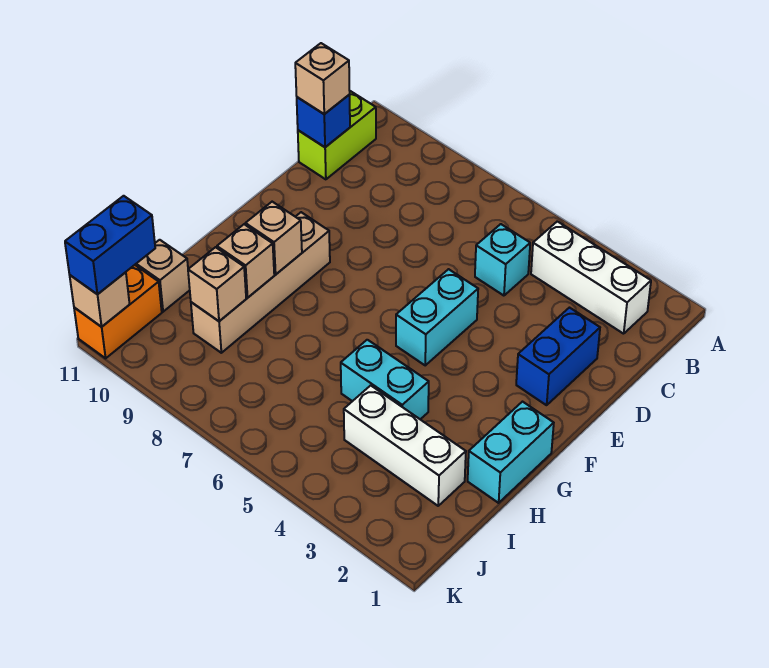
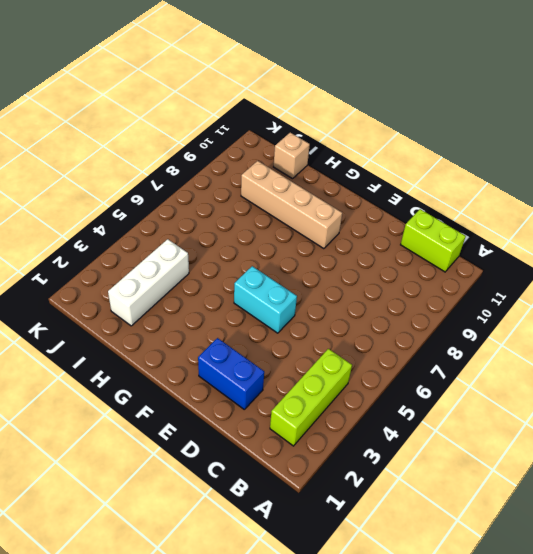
lime brick B2:B4 level 1 -> white brick B2:B4 level 1
none -> cyan brick C5 level 1
none -> cyan brick G1:H1 level 1
none -> cyan brick H4:H5 level 1

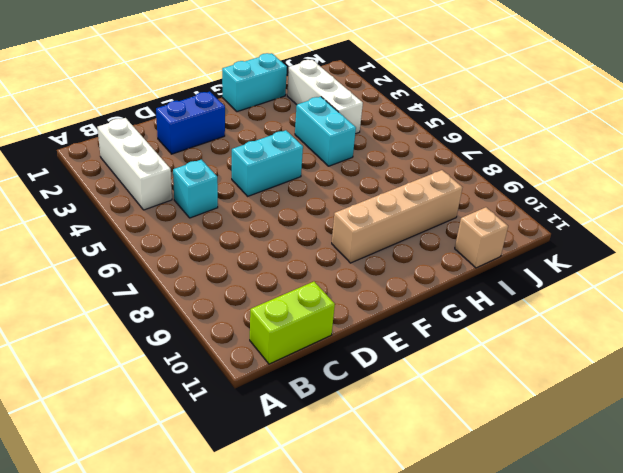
none -> orange brick J11:K11 level 1
none -> blue brick C11 level 2
none -> tan brick G9 level 2

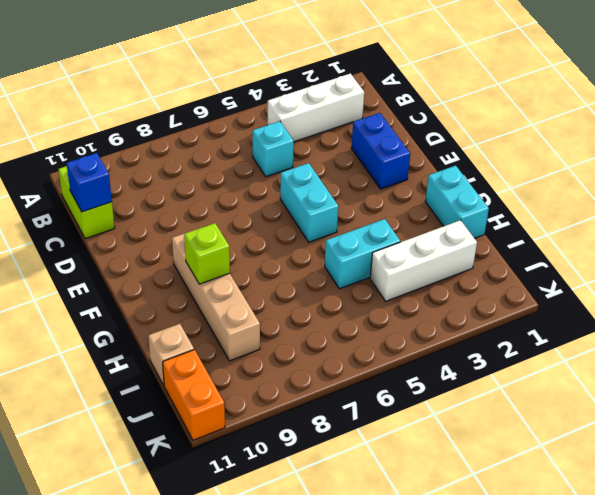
lime brick G9 level 2 -> tan brick G9 level 2
none -> tan brick H9 level 2
none -> tan brick I9 level 2
none -> tan brick K11 level 2

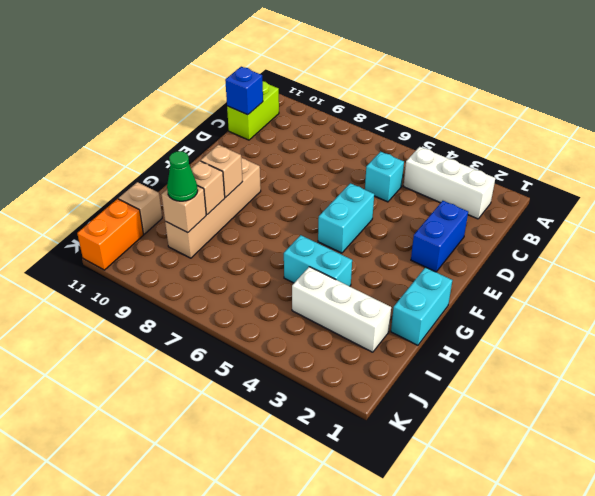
green cone I9 level 3 -> none
none -> tan brick K11 level 2
none -> tan brick C11 level 3
none -> blue brick J11:K11 level 3

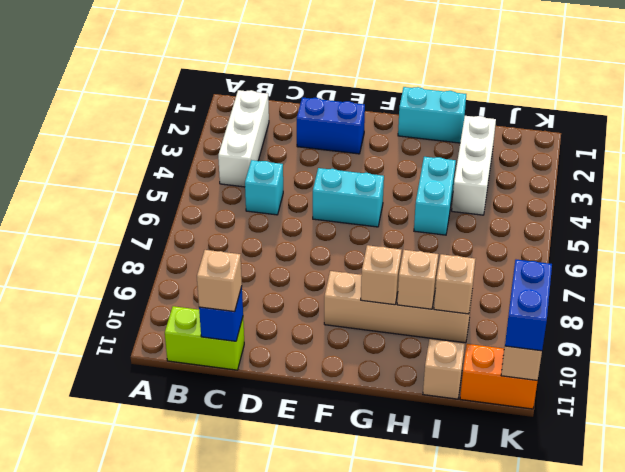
blue brick K10:K11 level 3 -> blue brick J11:K11 level 3

